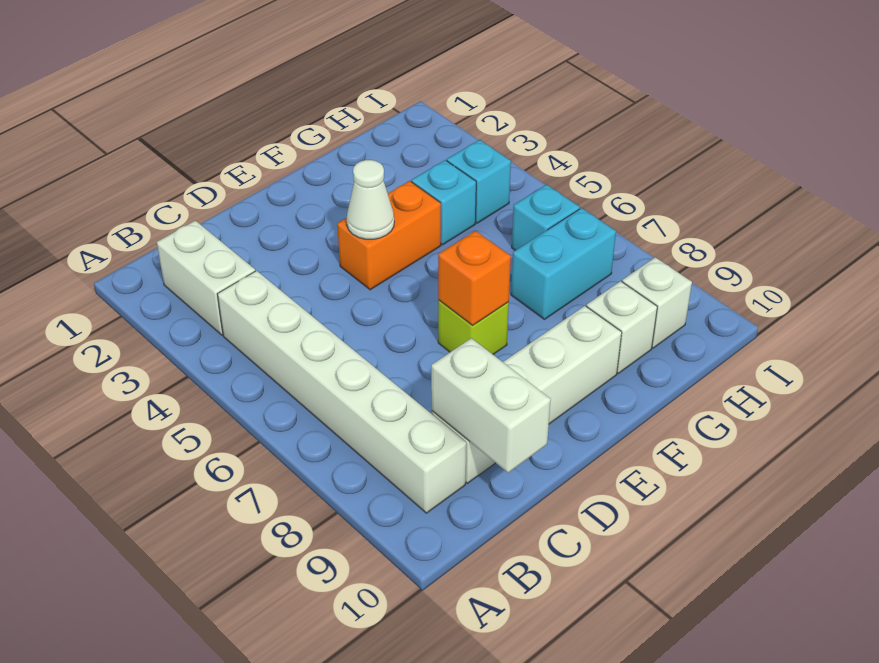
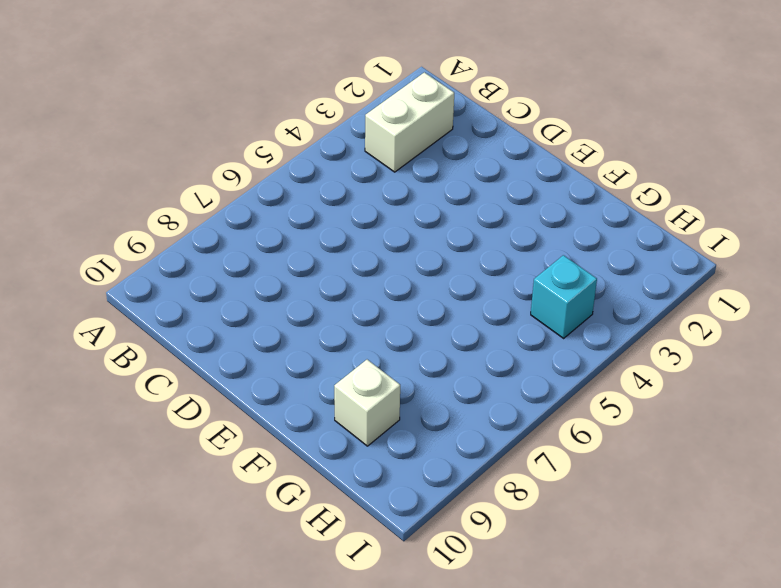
none -> white brick B4:B9 level 1
none -> white brick C9:F9 level 1
none -> orange brick E4:F4 level 1

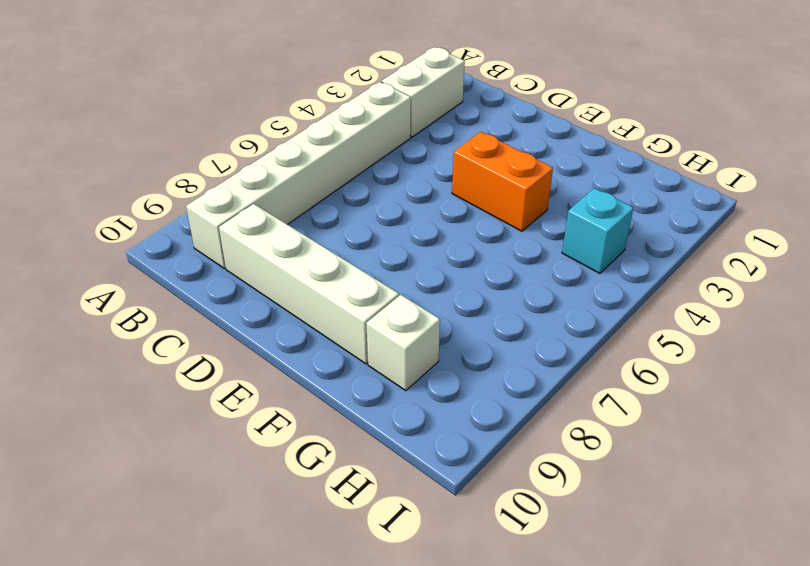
none -> lime brick E7 level 1
none -> cyan brick G4 level 1
none -> cyan brick G7:H7 level 1

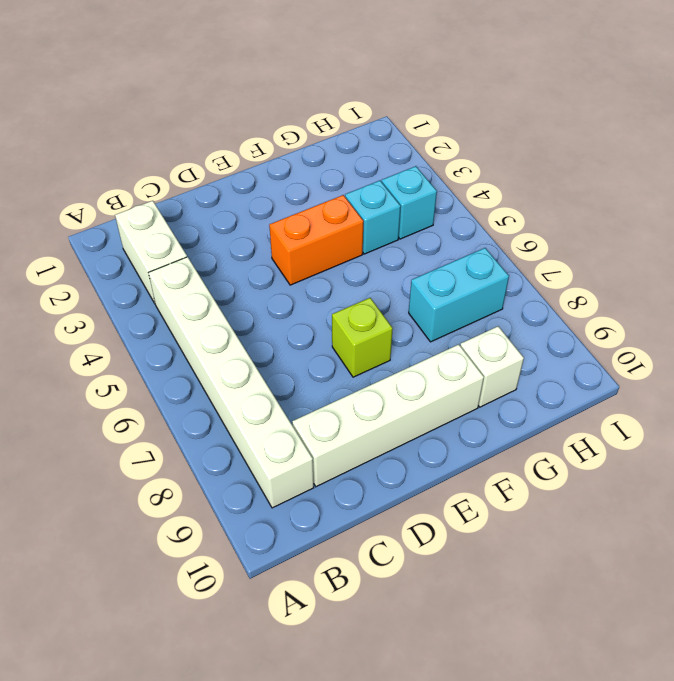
none -> cyan brick H6 level 1
none -> white brick H9 level 1
none -> white brick C9:C10 level 2

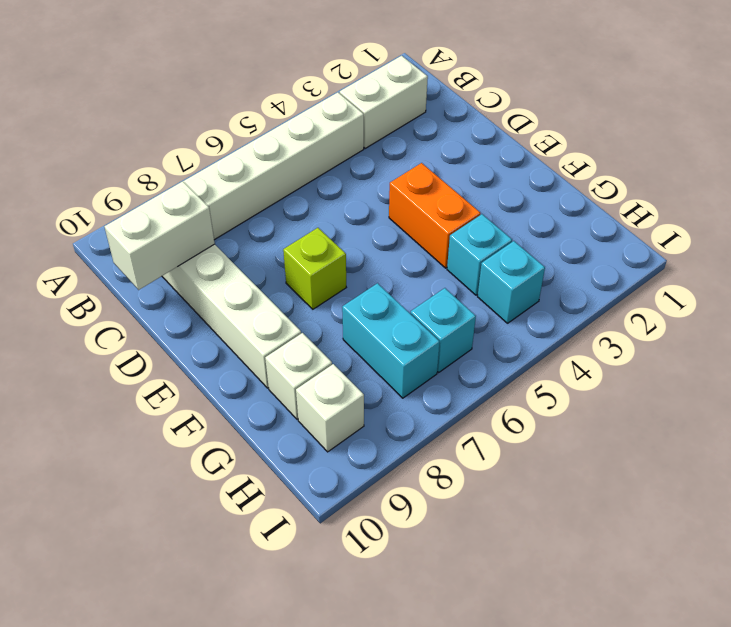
none -> white cone E4 level 2
none -> orange brick E7 level 2

